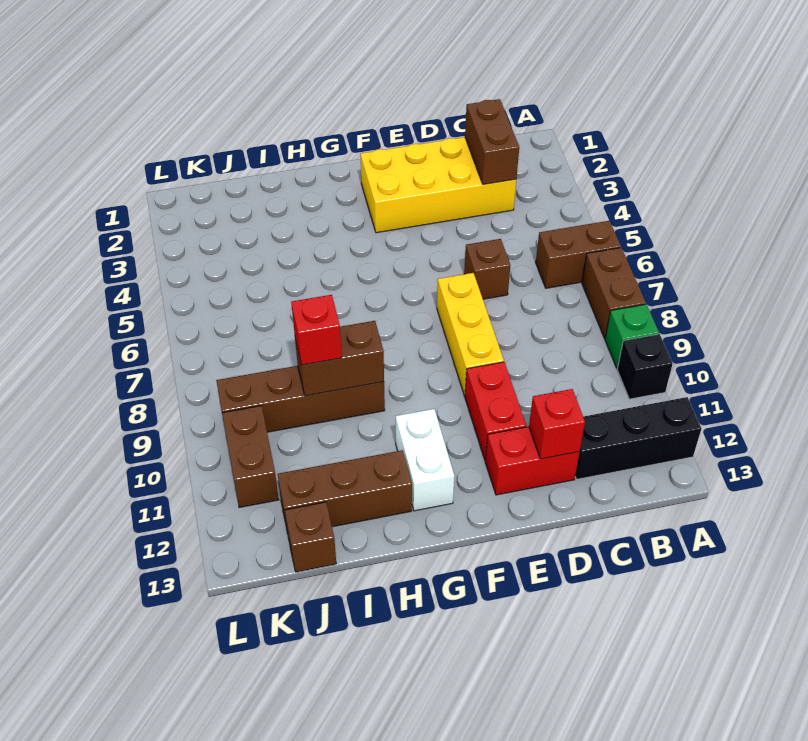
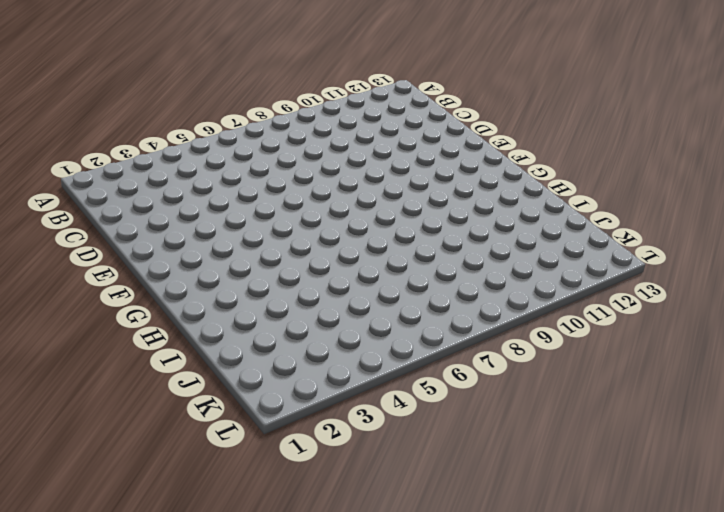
none -> brown brick A6:B6 level 1
none -> brown brick A7:A8 level 1
none -> green brick A9 level 1

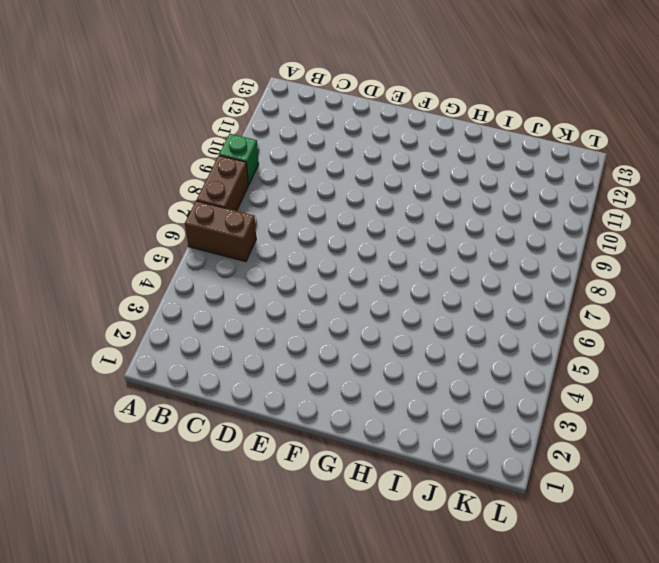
none -> black brick A10 level 1
none -> black brick A12:C12 level 1
none -> yellow brick C2:F3 level 1

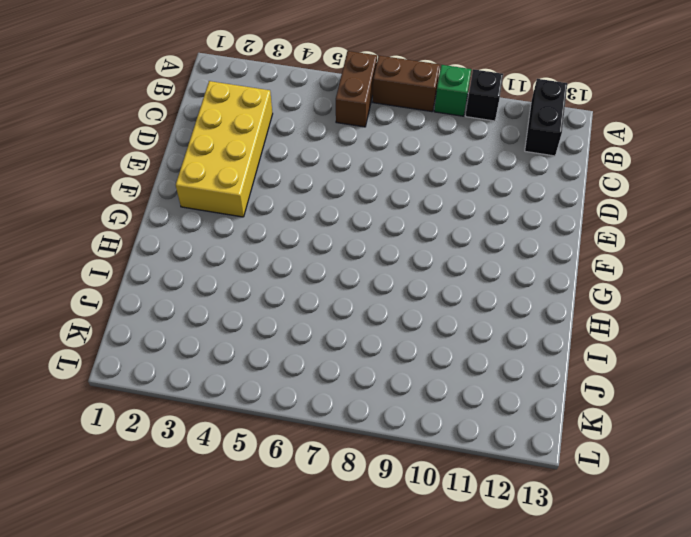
black brick A12:B12 level 1 -> black brick A12:C12 level 1
none -> brown brick D6 level 1
none -> red brick D12:E12 level 1
none -> yellow brick E7:E9 level 1

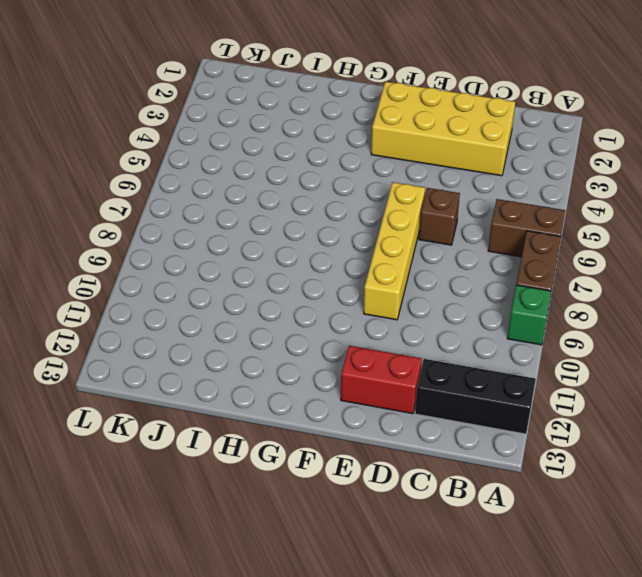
yellow brick E6:E9 level 1 -> yellow brick E7:E9 level 1
none -> black brick A10 level 1
none -> red brick E10:E11 level 1
none -> white brick G11:G12 level 1

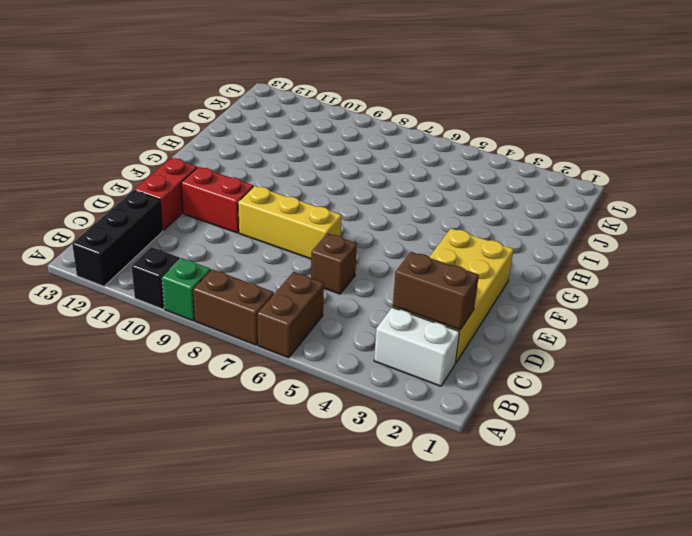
white brick B2:B3 level 1 -> white brick G11:G12 level 1
none -> brown brick H9:K9 level 1
none -> brown brick H12:J12 level 1
none -> brown brick J13 level 1

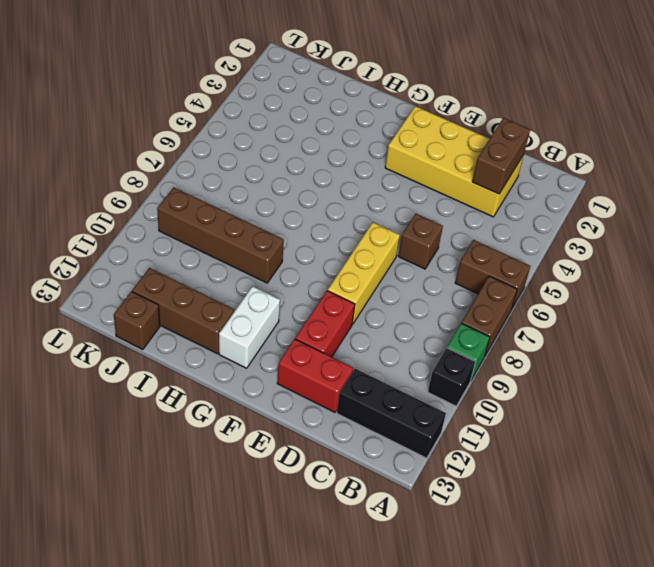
none -> brown brick K10:K11 level 1
none -> red brick D12 level 2
none -> brown brick H9:I9 level 2

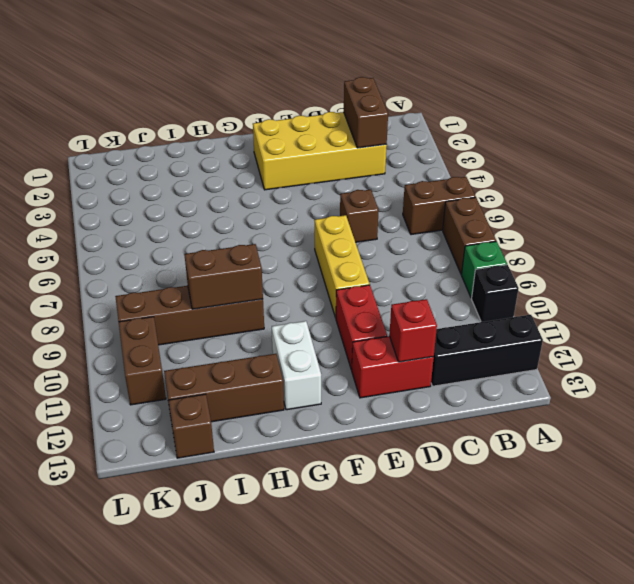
none -> red brick I9 level 3

